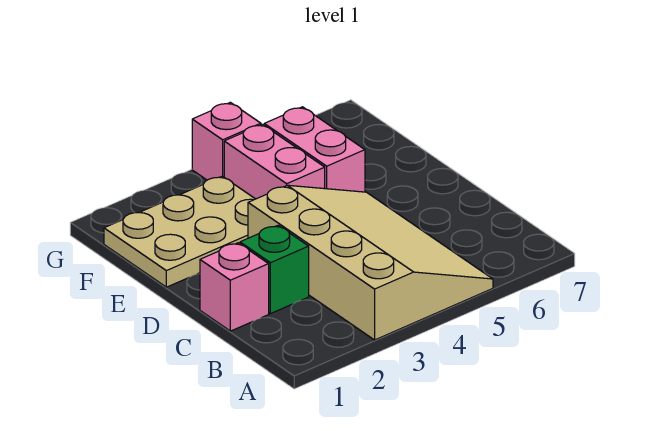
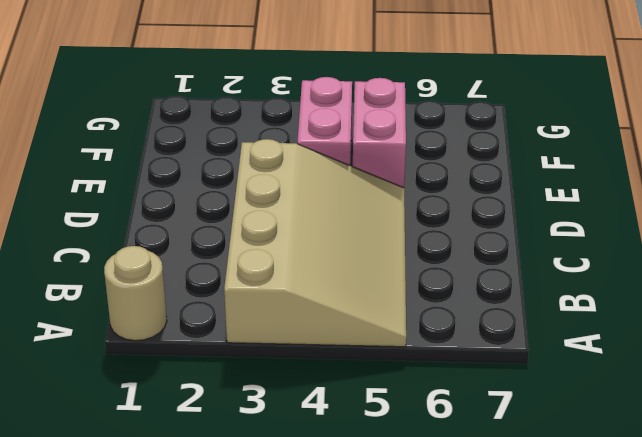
tan round brick A1 level 1 -> none
none -> pink brick C1 level 1
none -> green brick C2 level 1

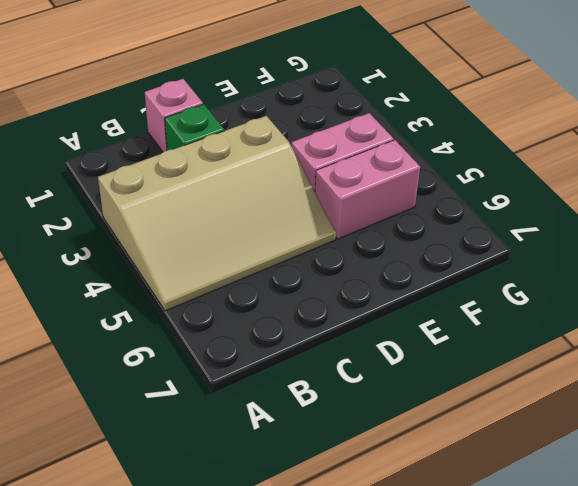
none -> tan plate E1:F3 level 1
none -> pink brick G4 level 1

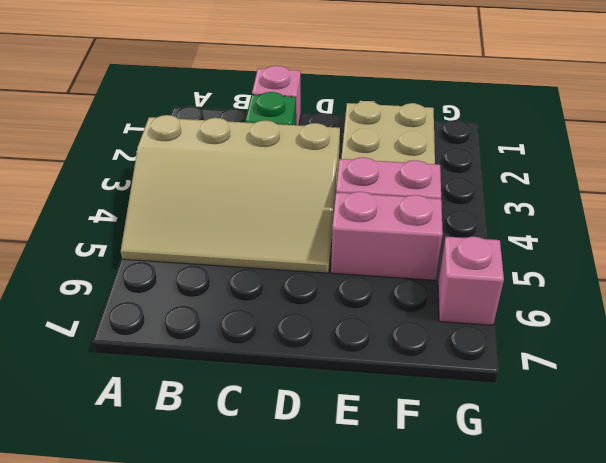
pink brick G6 level 1 -> pink brick G4 level 1

